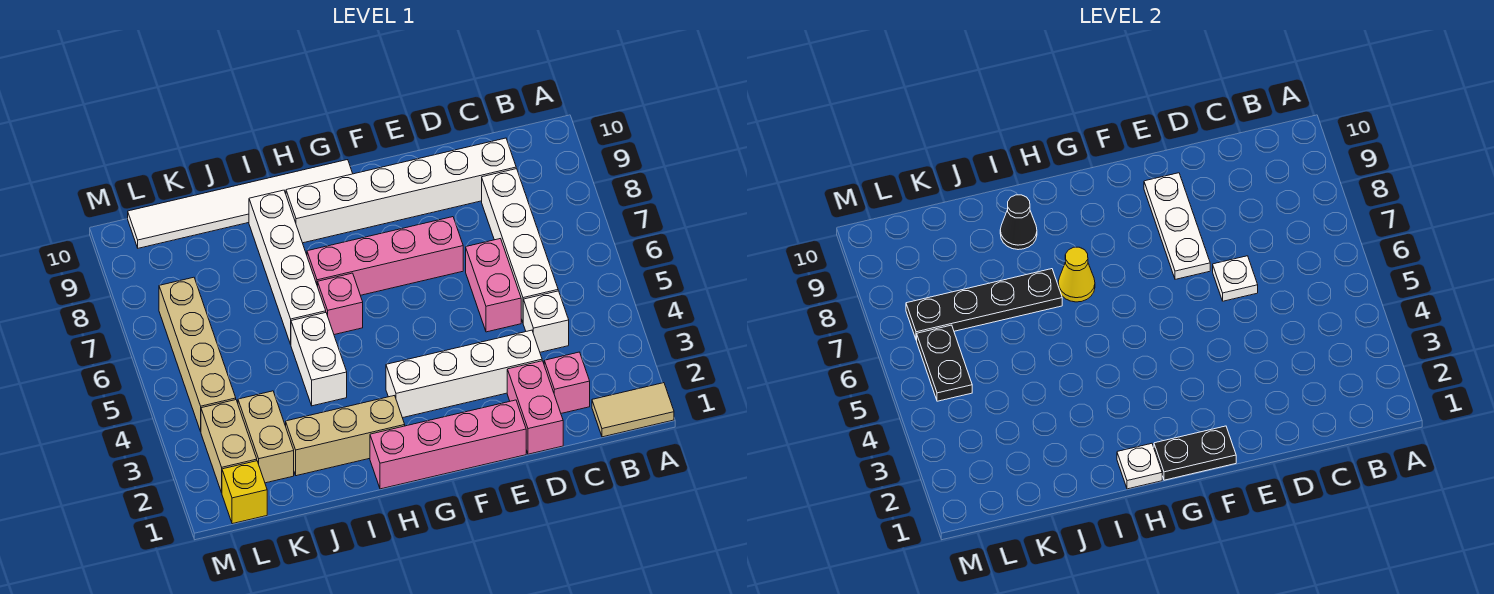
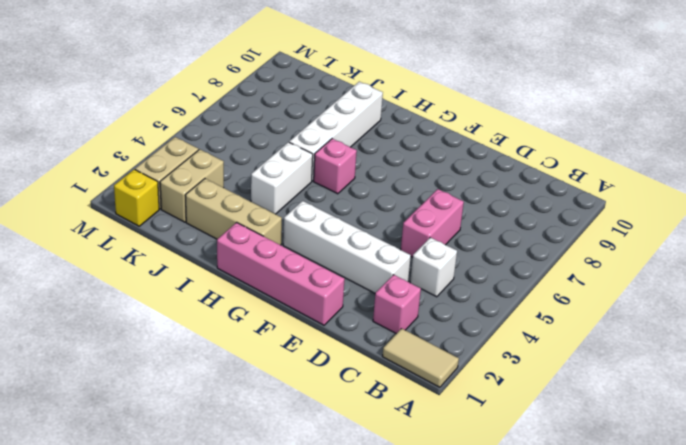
none -> white brick C5:C8 level 1
none -> white brick C9:H9 level 1
none -> pink brick D1:D2 level 1

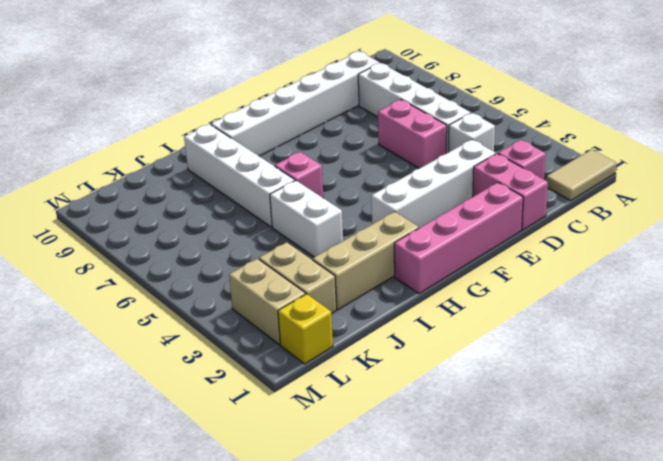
none -> pink brick E7:H7 level 1
none -> white tile G10:L10 level 1
none -> tan brick L4:L7 level 1

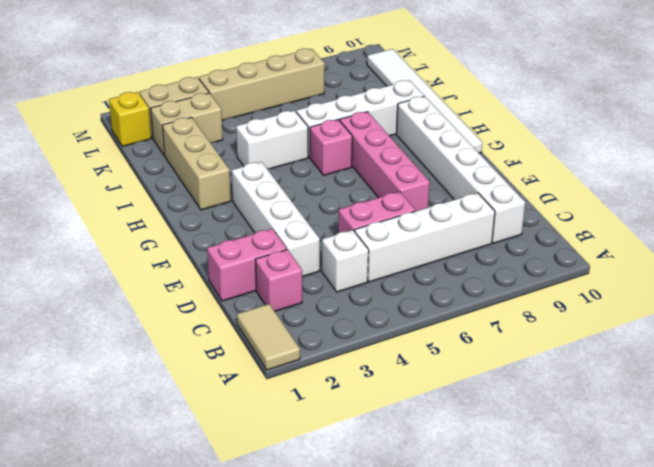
none -> pink brick E1:H1 level 1
none -> white plate D6 level 2
none -> white plate E7:E9 level 2

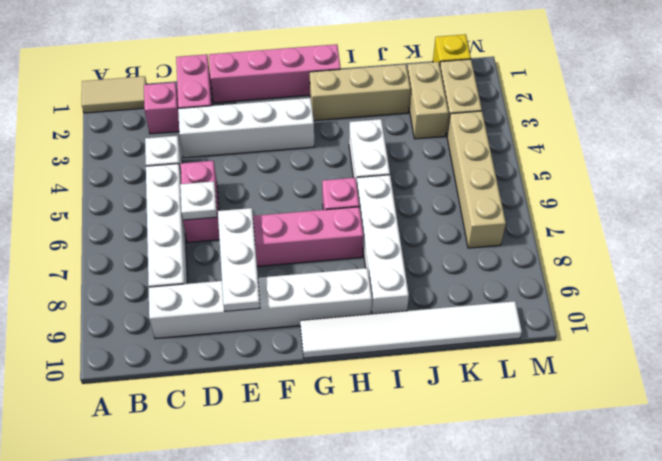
none -> black plate F1:G1 level 2
none -> white plate H1 level 2
none -> yellow cone H7 level 2

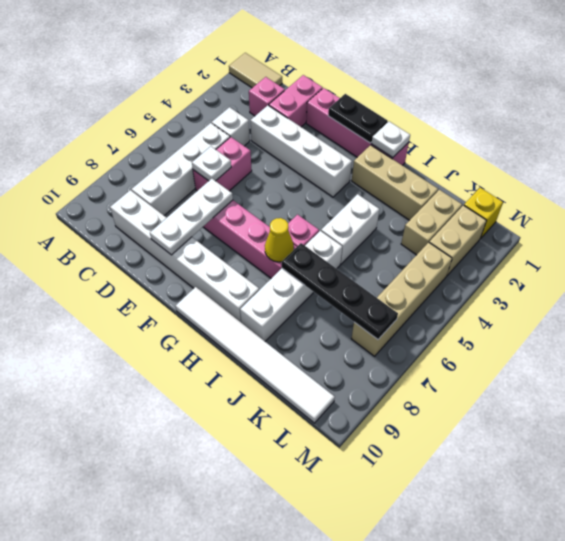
none -> black cone I9 level 2
none -> black plate L5:L6 level 2

